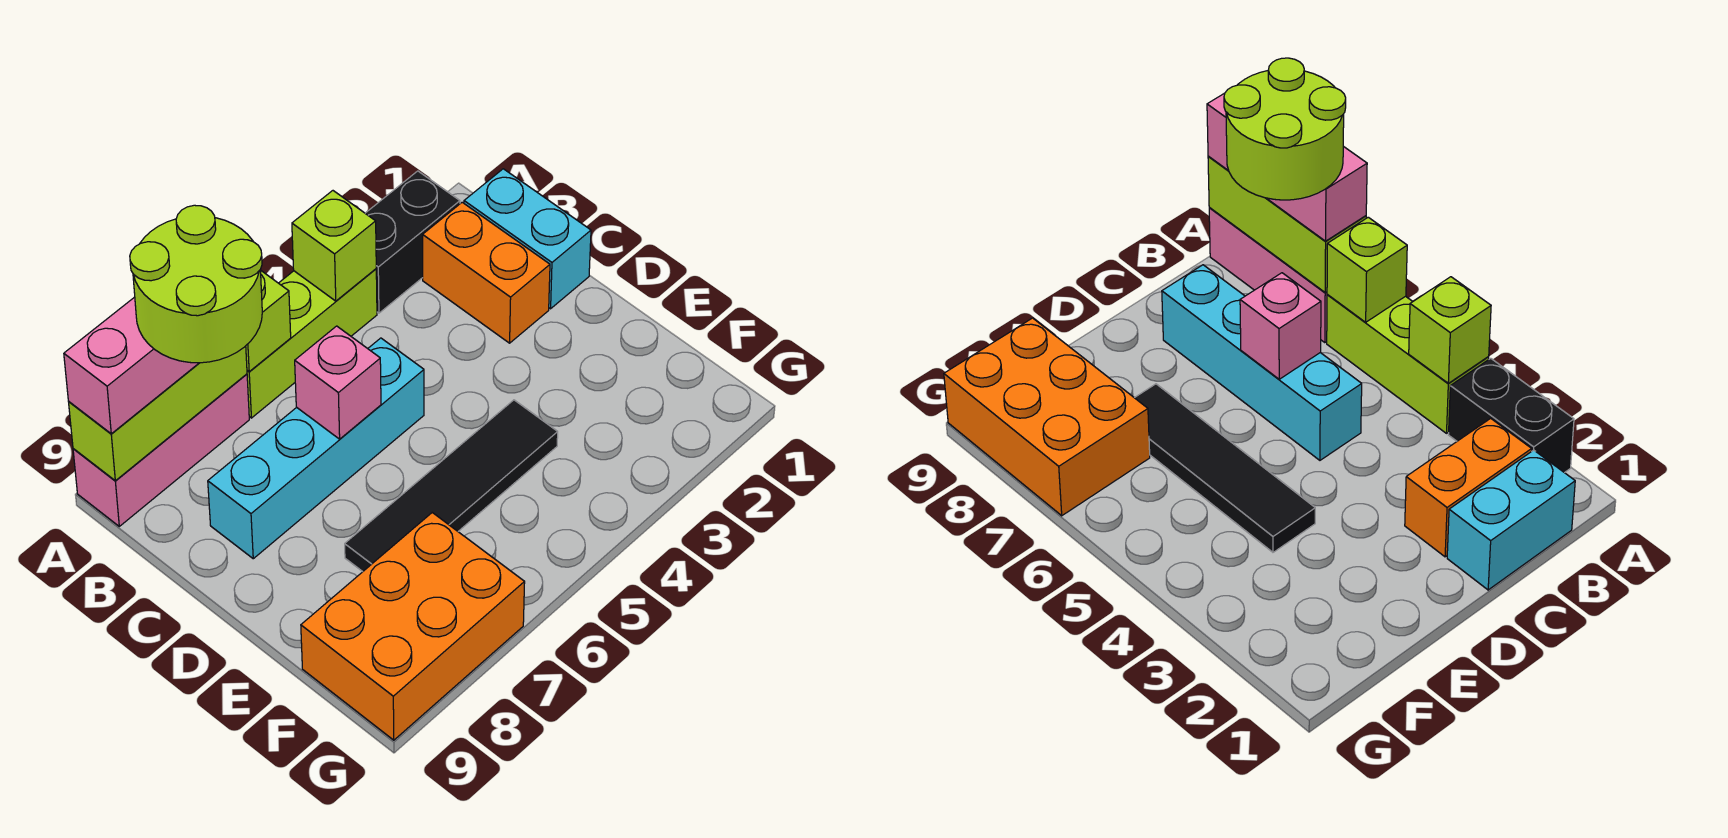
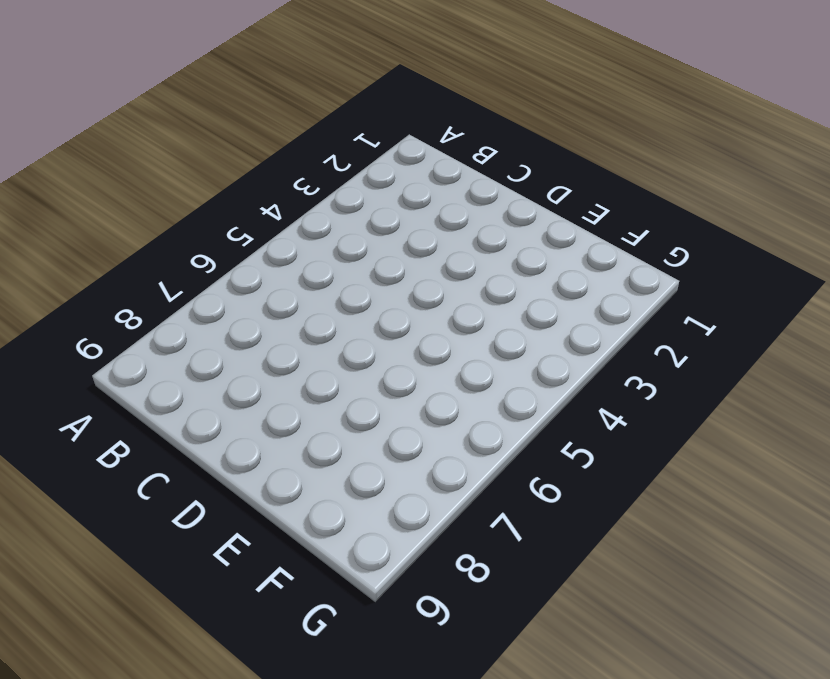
none -> black brick A2:A3 level 1
none -> lime brick A4:A6 level 1
none -> pink brick A7:A9 level 1

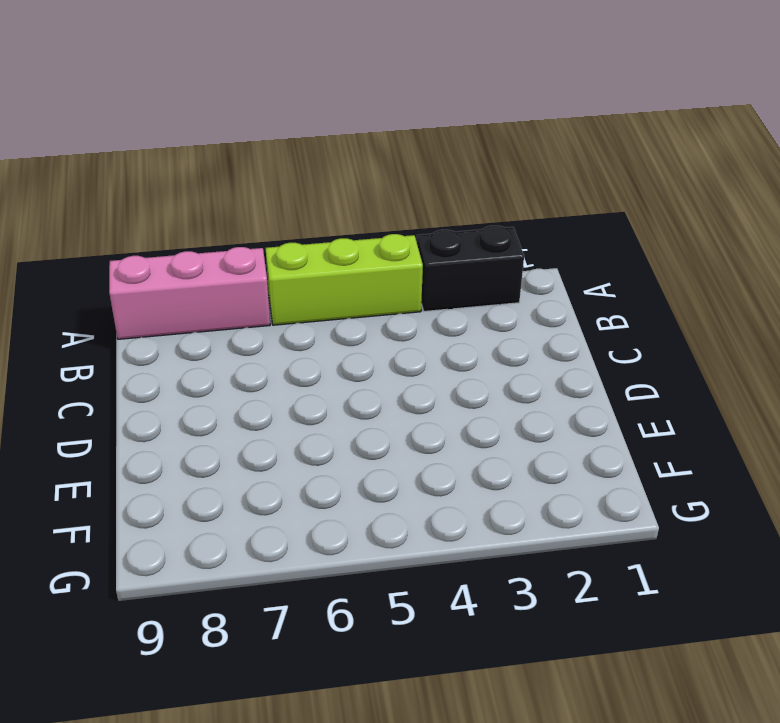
none -> cyan brick B1:C1 level 1
none -> orange brick B2:C2 level 1
none -> cyan brick C5:C8 level 1

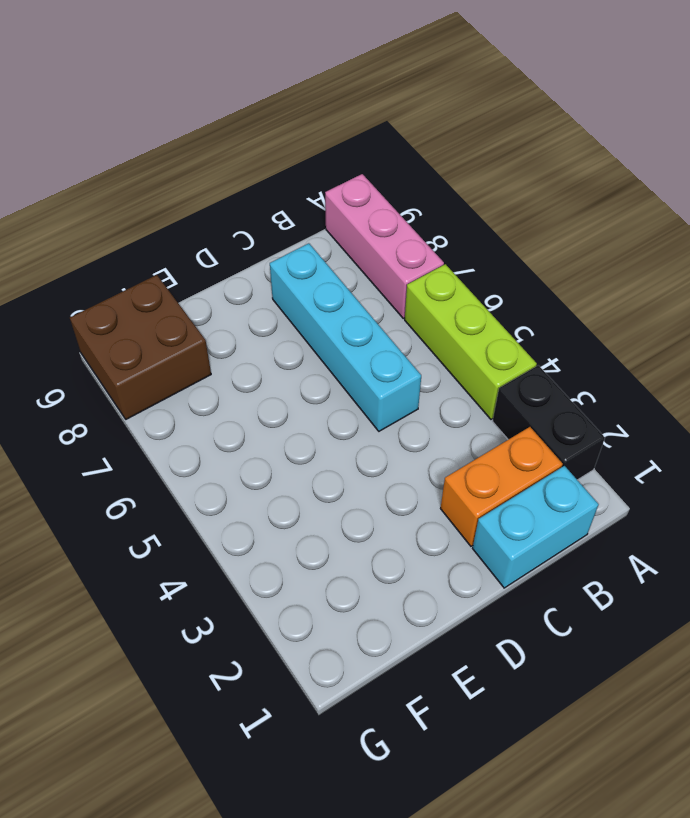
brown brick F8:G9 level 1 -> orange brick F7:G9 level 1
none -> black tile E4:E7 level 1
none -> lime brick A4 level 2
none -> lime brick A6 level 2

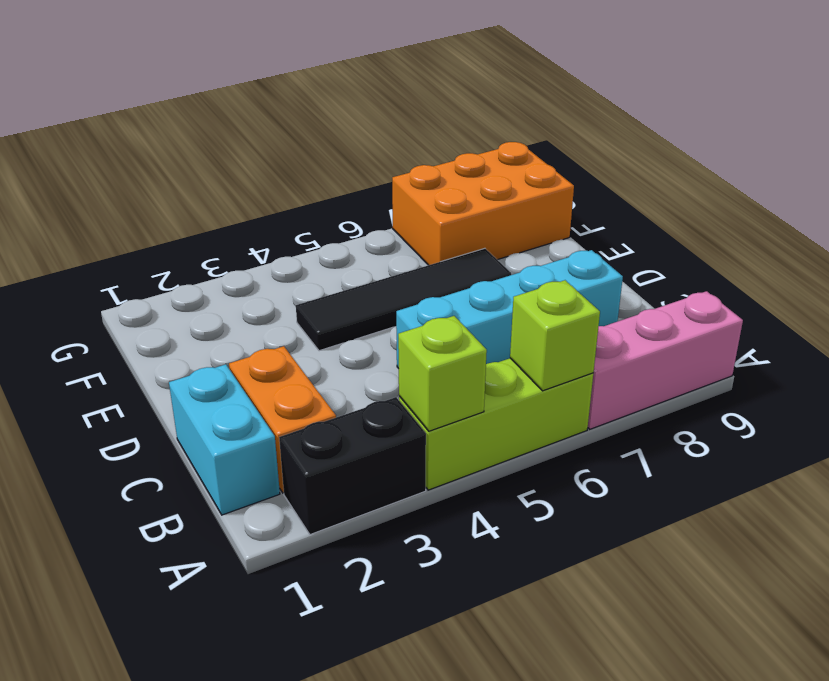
none -> lime brick A7:A9 level 2
none -> pink brick C6 level 2
none -> pink brick A7:A9 level 3

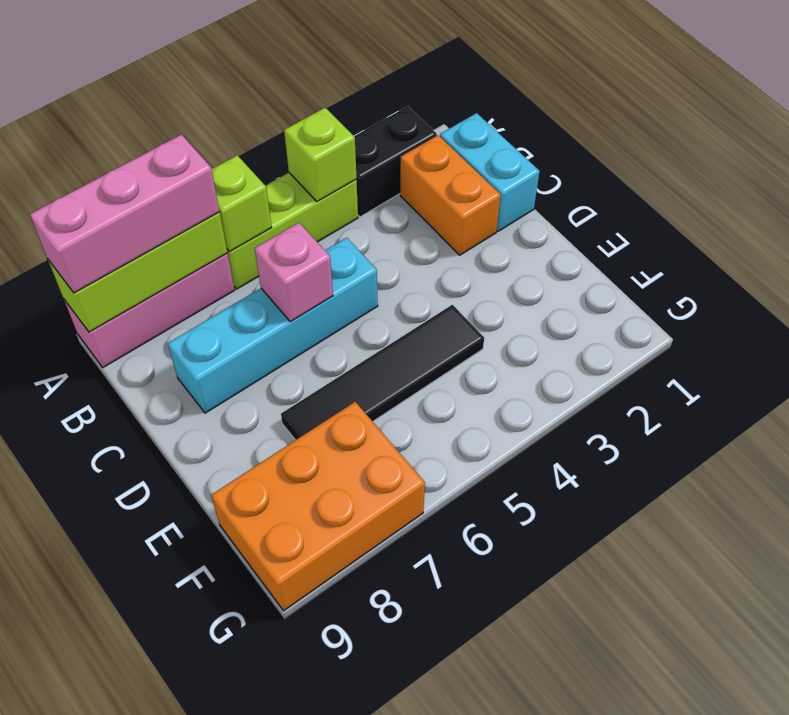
none -> lime round brick A7:B8 level 4

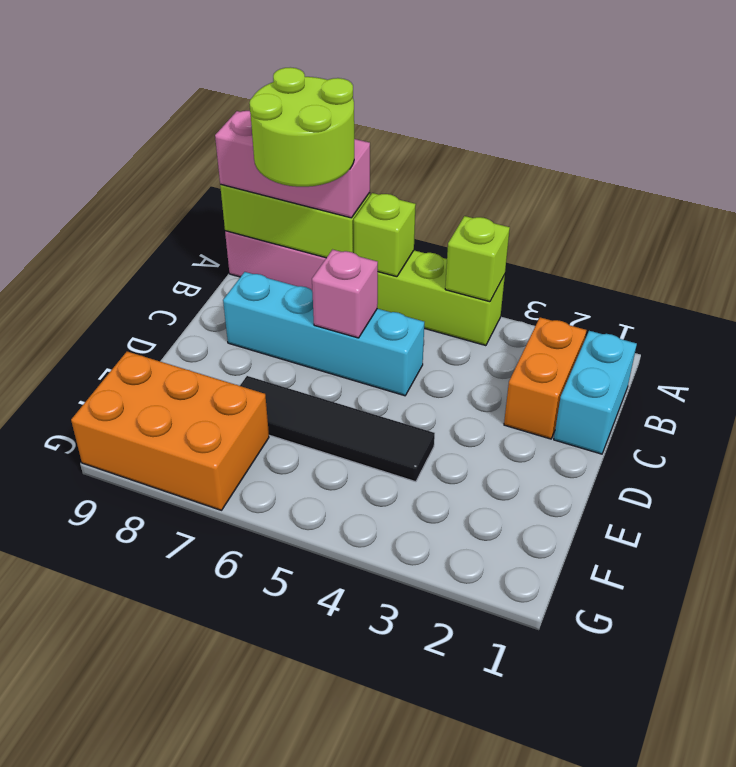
none -> black brick A2:A3 level 1

